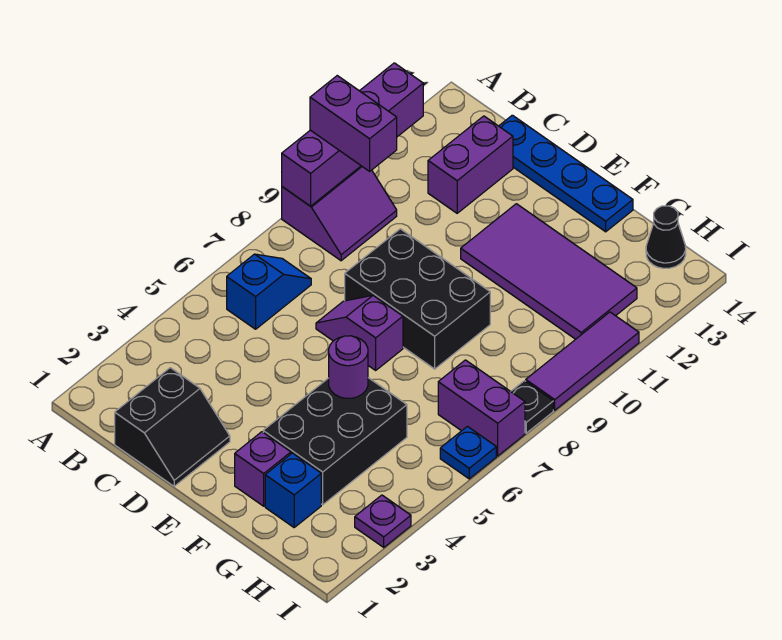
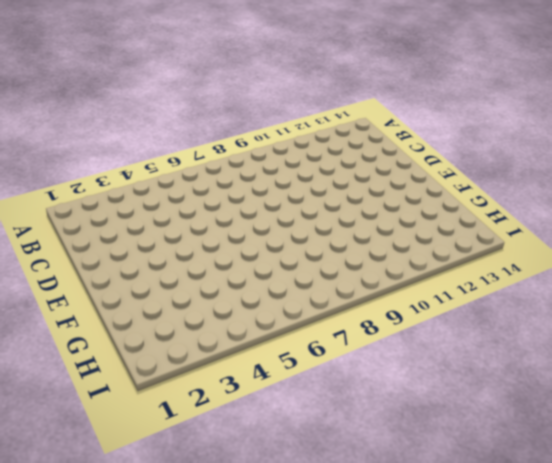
none -> purple slope A9:B10 level 1 top A
none -> blue slope B6:B7 level 1 top 6
none -> black slope C1:D2 level 1 top C

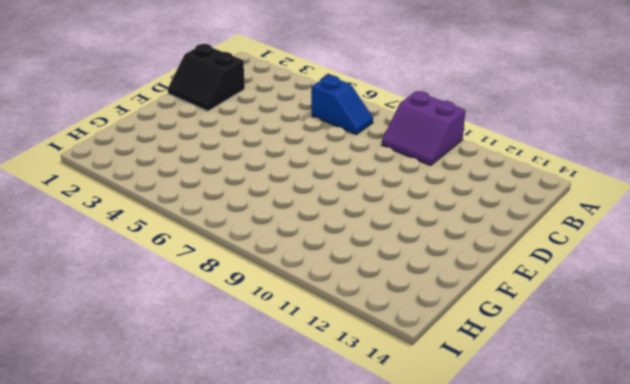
none -> purple brick C12:C13 level 1
none -> blue plate C14:F14 level 1
none -> purple slope D7:E7 level 1 top E

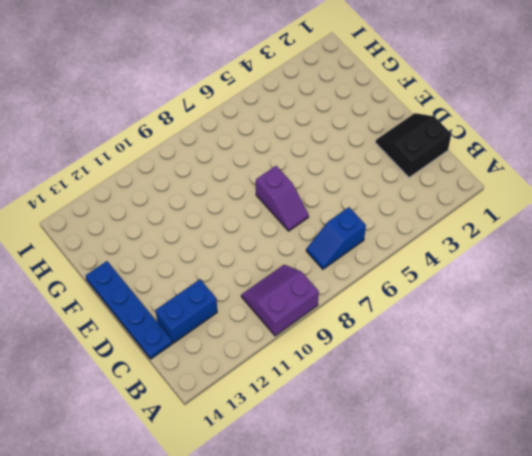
blue brick C12:C13 level 1 -> purple brick C12:C13 level 1
none -> black brick D8:F9 level 1
none -> purple tile E11:H12 level 1
none -> purple brick F2 level 1

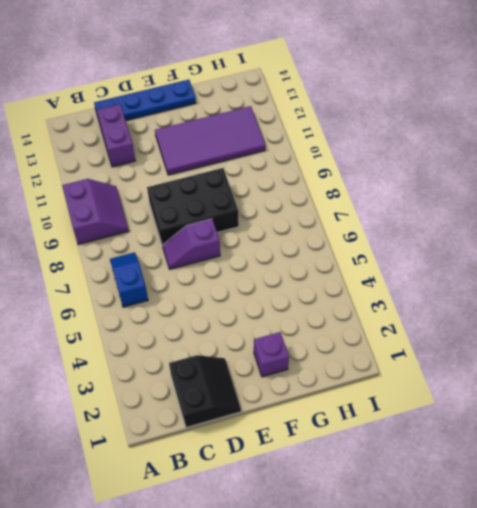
none -> black brick F3:G5 level 1
none -> blue brick G2 level 1
none -> purple brick H7:I7 level 1

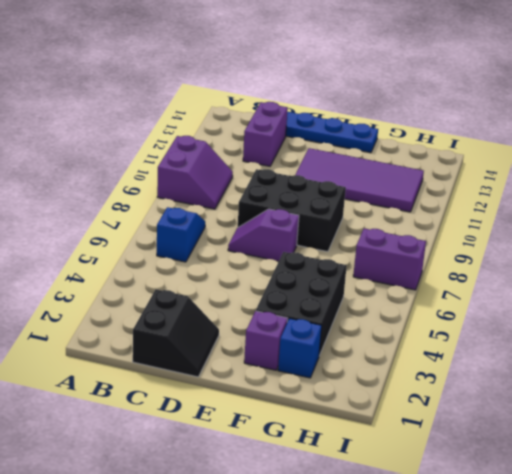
none -> black cone H14 level 1
none -> purple plate I3 level 1
none -> blue plate I6 level 1

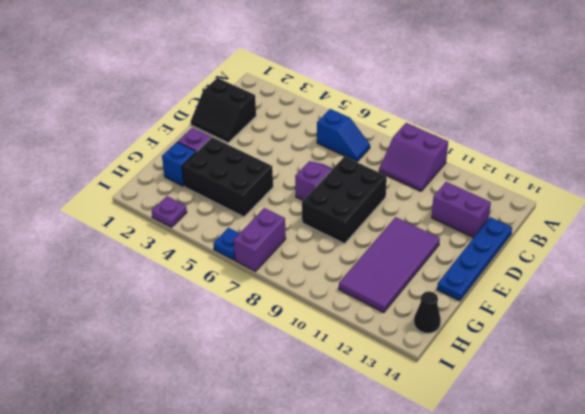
none -> black plate I8 level 1
none -> purple tile I9:I11 level 1
none -> purple brick A9:A12 level 2

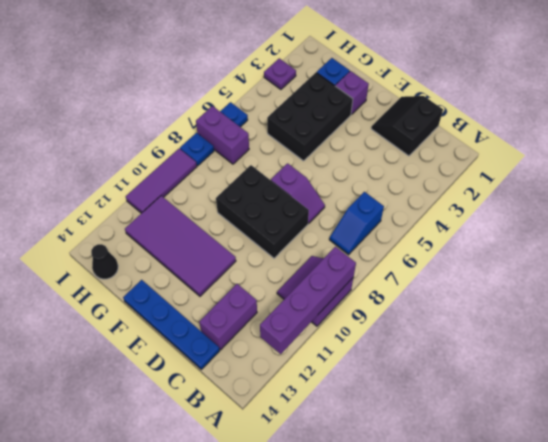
blue plate I8 level 1 -> black plate I8 level 1
none -> purple round brick F5 level 2
none -> purple brick A10:B10 level 3

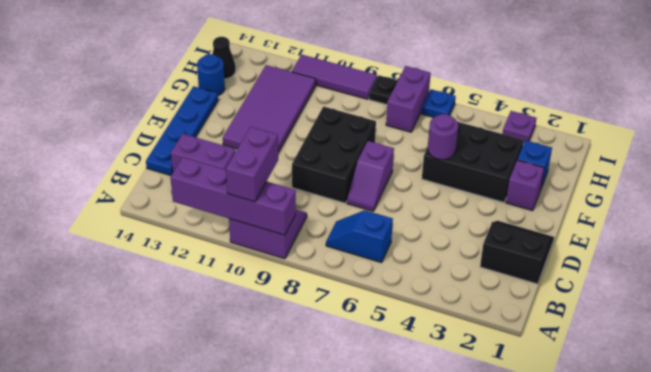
blue round brick G14 level 1 -> none

